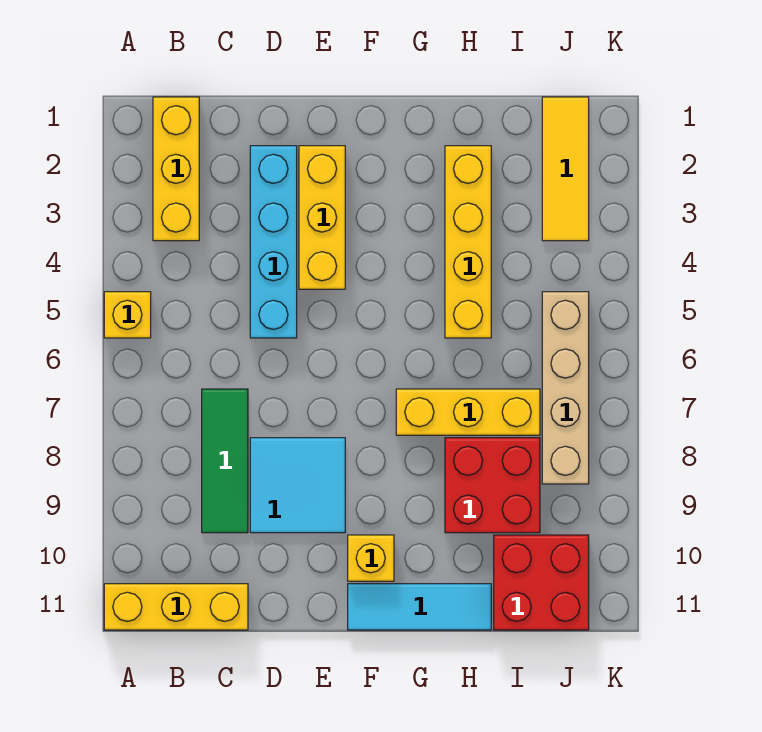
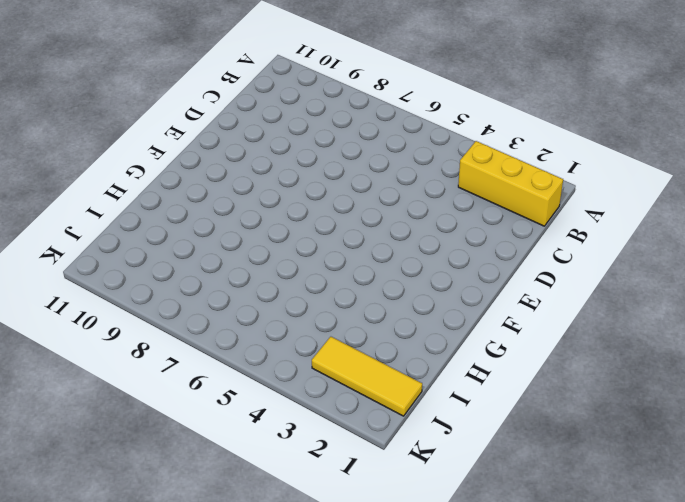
none -> yellow brick A5 level 1
none -> yellow brick A11:C11 level 1
none -> green tile C7:C9 level 1

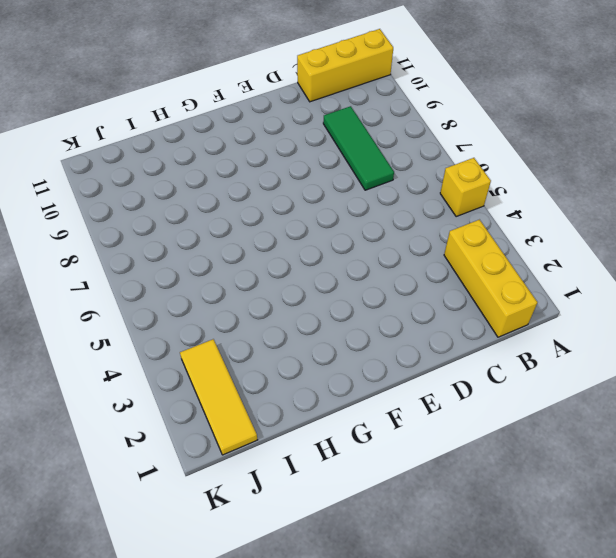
none -> cyan brick D2:D5 level 1
none -> cyan tile D8:E9 level 1
none -> yellow brick E2:E4 level 1

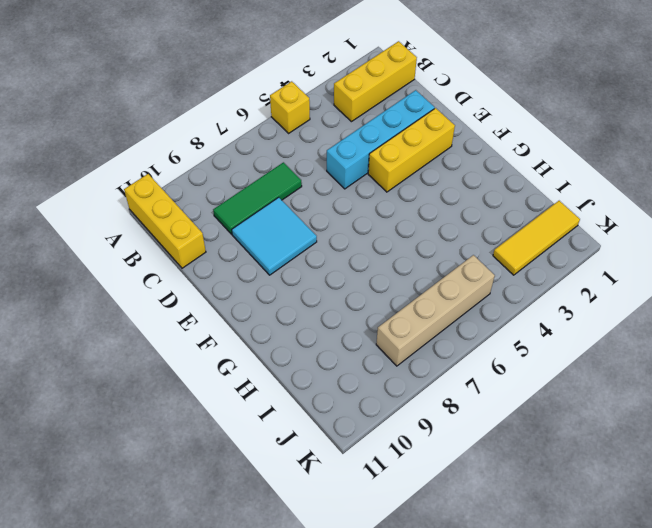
none -> yellow brick F10 level 1
none -> cyan tile F11:H11 level 1
none -> yellow brick G7:I7 level 1

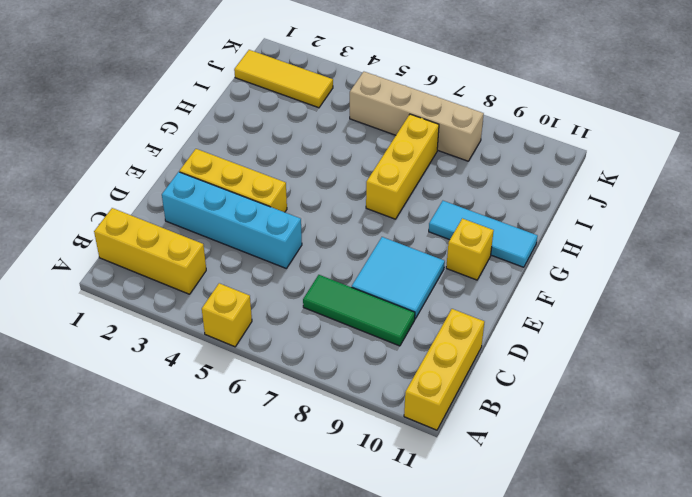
cyan tile G9:G11 level 1 -> cyan tile F11:H11 level 1
none -> yellow brick H2:H5 level 1
none -> red brick H8:I9 level 1
none -> red brick I10:J11 level 1

